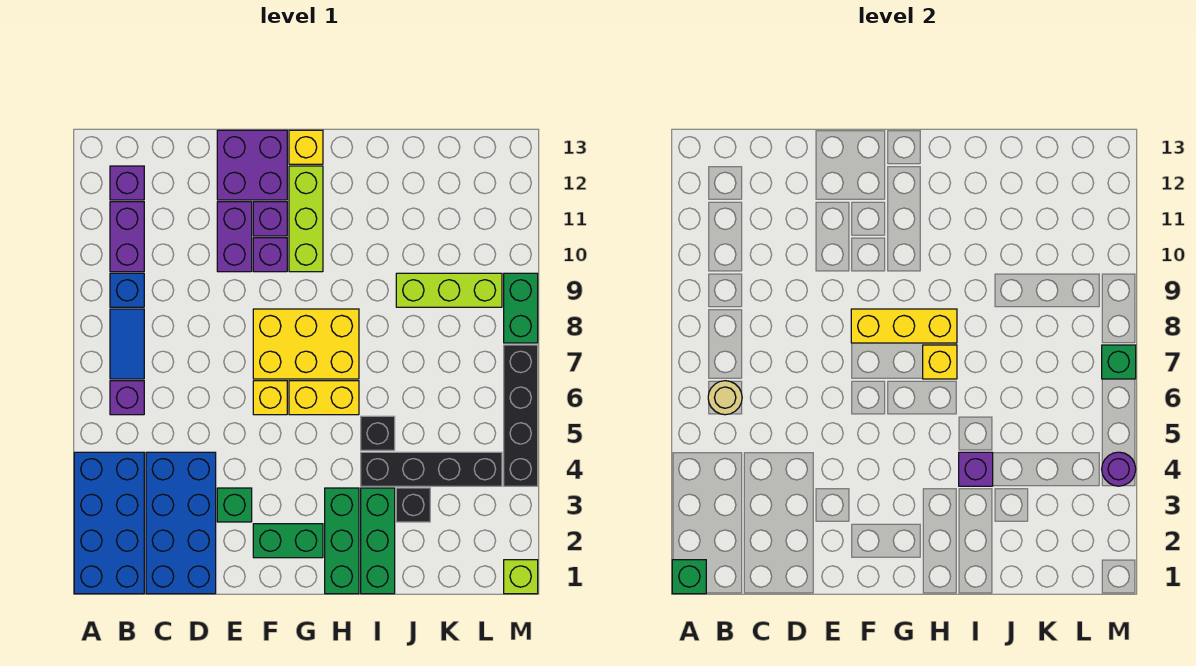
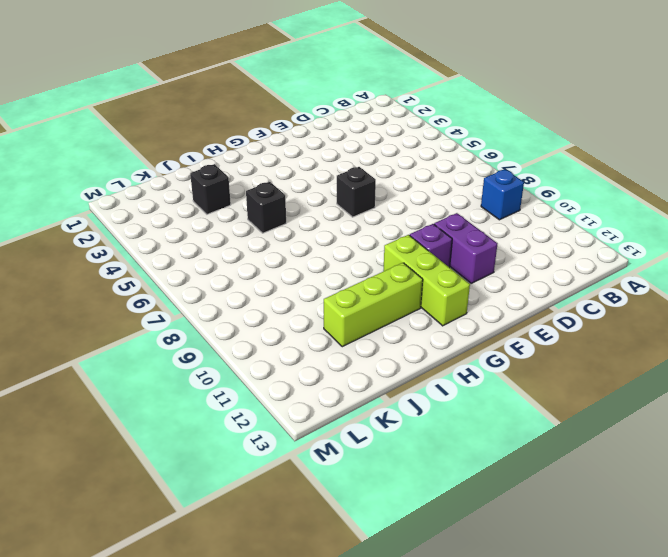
black brick F6 level 1 -> yellow brick F6 level 1
lime brick H11:J11 level 1 -> lime brick J9:L9 level 1
none -> blue brick A1:B4 level 1
none -> purple brick B6 level 1
none -> blue tile B7:B8 level 1
none -> purple brick B10:B11 level 1

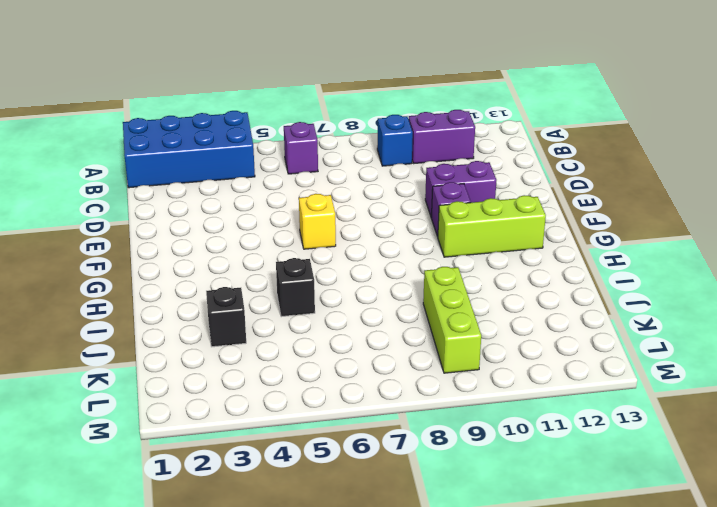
none -> blue tile B7:B8 level 1
none -> purple brick B12 level 1
none -> blue brick C1:D4 level 1
none -> green brick E3 level 1

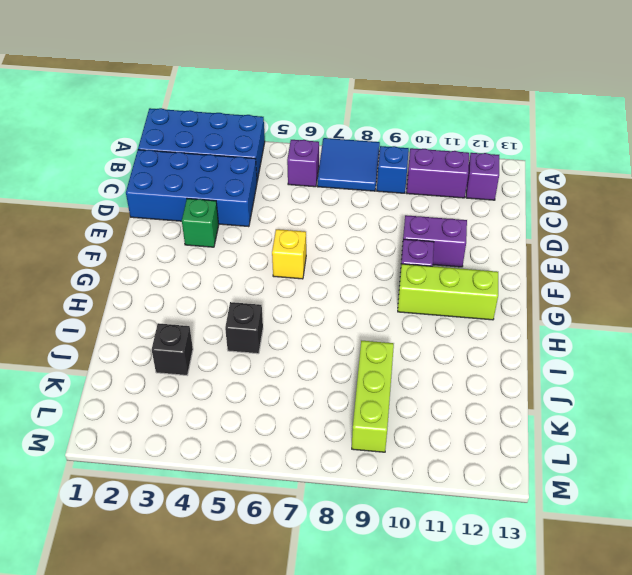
blue tile A7:B8 level 1 -> blue tile B7:B8 level 1
none -> purple brick E12:F13 level 1
none -> green brick F2:G2 level 1
none -> yellow brick F7:H8 level 1
none -> purple brick F11 level 1

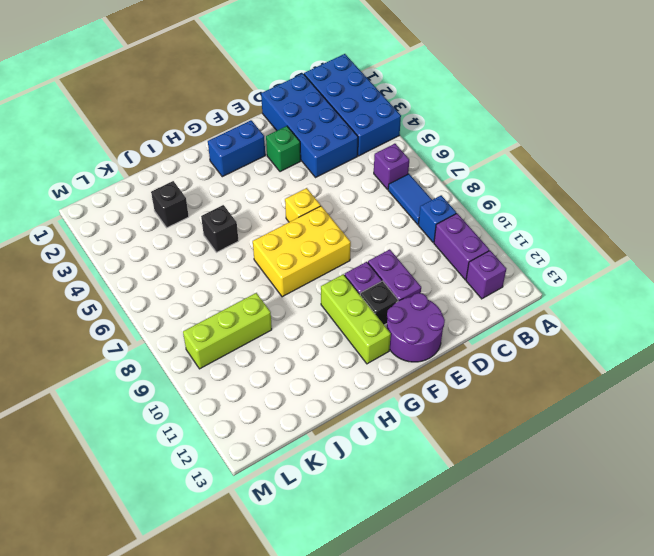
purple round brick E12:F13 level 1 -> purple brick E12:F13 level 1
blue brick F2:G2 level 1 -> green brick F2:G2 level 1
black brick F11 level 1 -> purple brick F11 level 1
none -> yellow brick G6:H6 level 1
none -> yellow brick G13 level 1
none -> green brick H1:H3 level 1
none -> green brick I1:I3 level 1

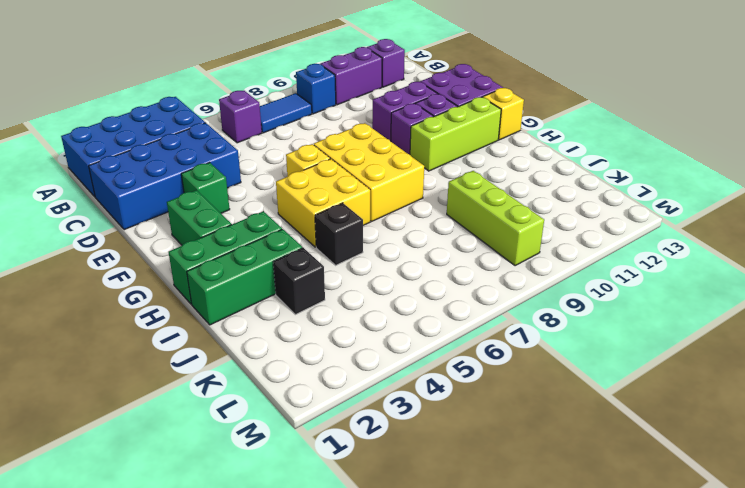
yellow brick G5:H6 level 1 -> yellow brick G6:H6 level 1
none -> black brick I4:L4 level 1
none -> lime brick M1 level 1
none -> black brick M4:M7 level 1
none -> green brick M8:M9 level 1

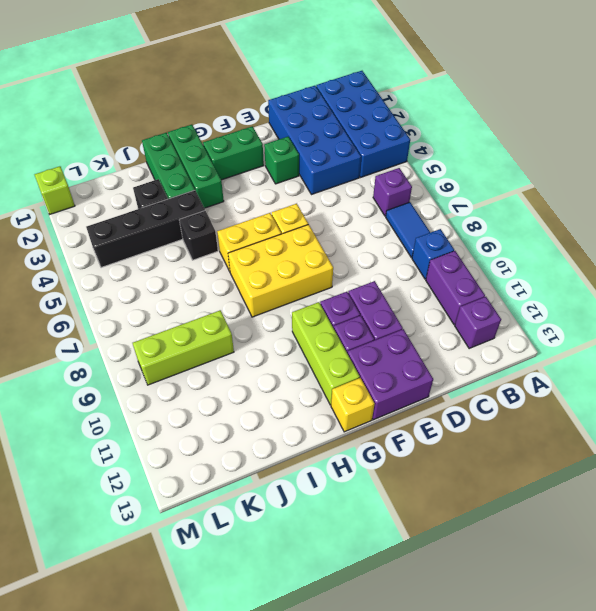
none -> black brick M4:M7 level 1
none -> green brick M8:M9 level 1
none -> green brick A1 level 2
none -> tan round brick B6 level 2

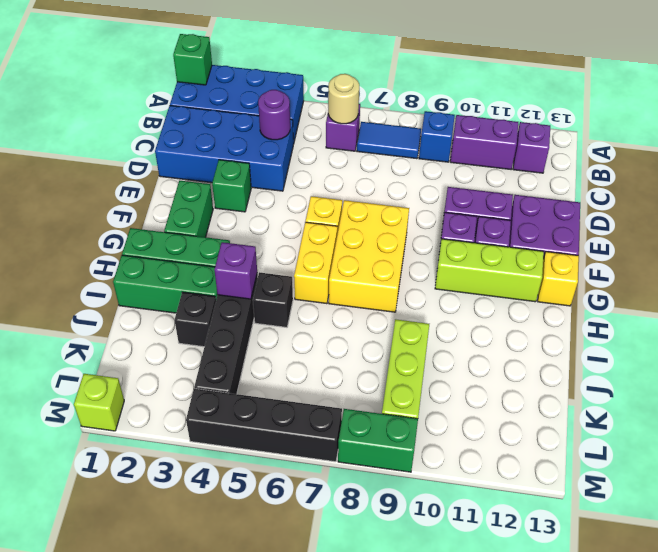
purple round brick C4 level 2 -> purple round brick M4 level 2
none -> yellow brick F8:H8 level 2
none -> yellow brick H7 level 2
none -> green brick M7 level 2

